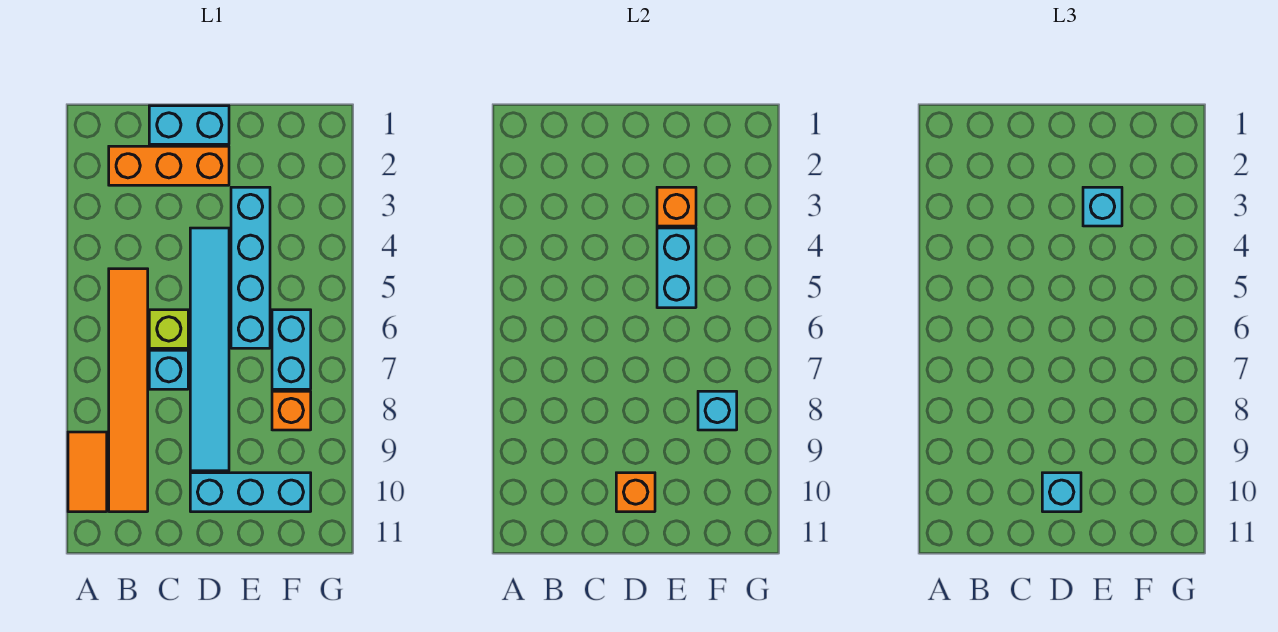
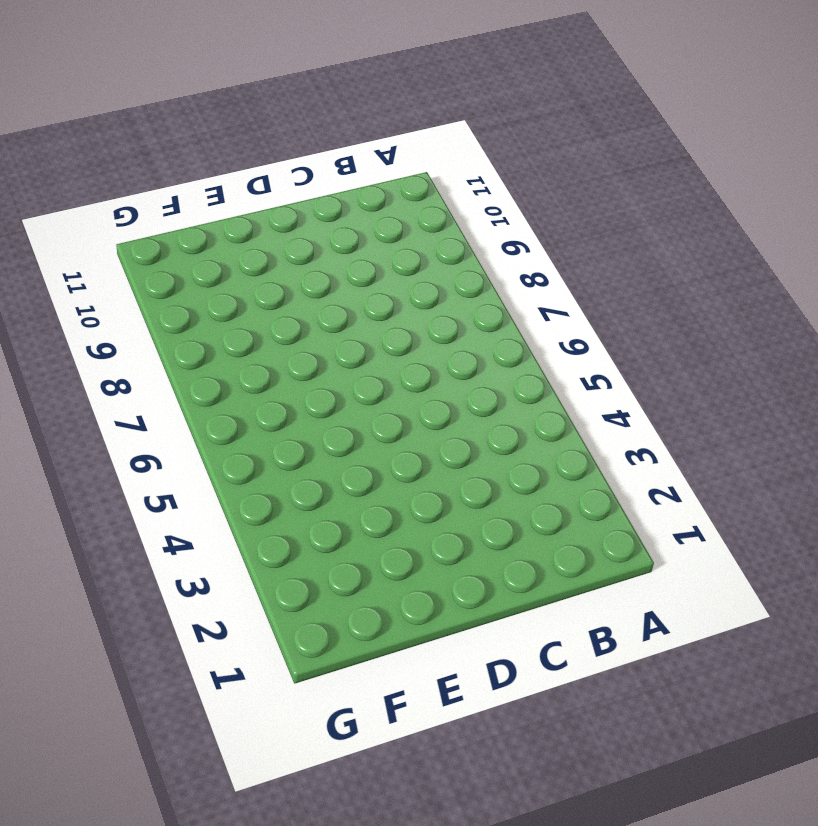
none -> orange tile A9:A10 level 1
none -> orange brick B2:D2 level 1
none -> orange tile B5:B10 level 1

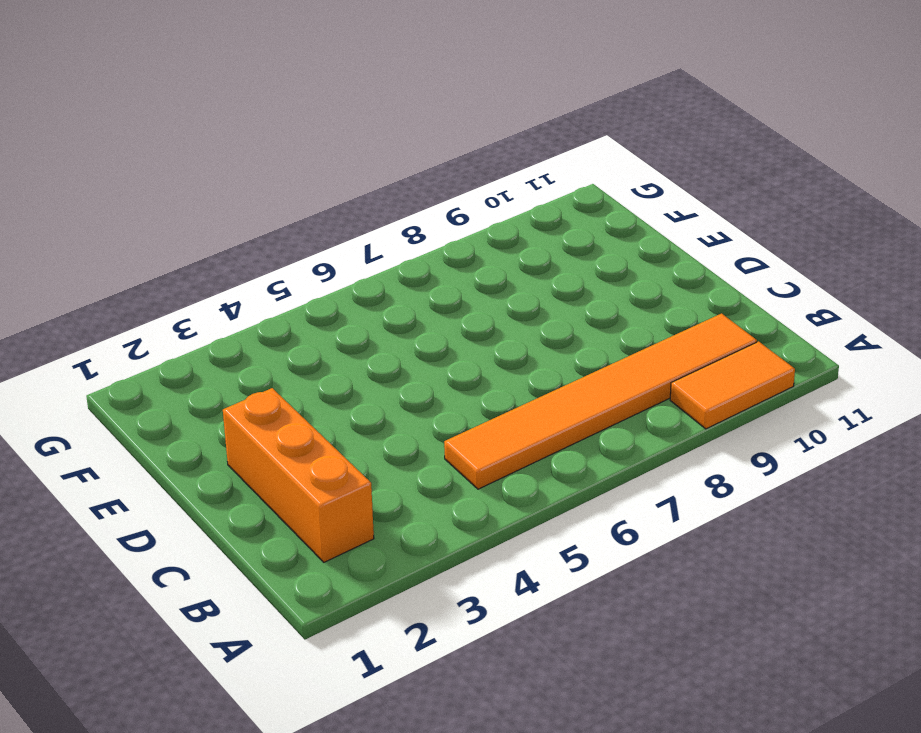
none -> cyan brick C1:D1 level 1
none -> lime brick C6 level 1
none -> cyan brick C7 level 1

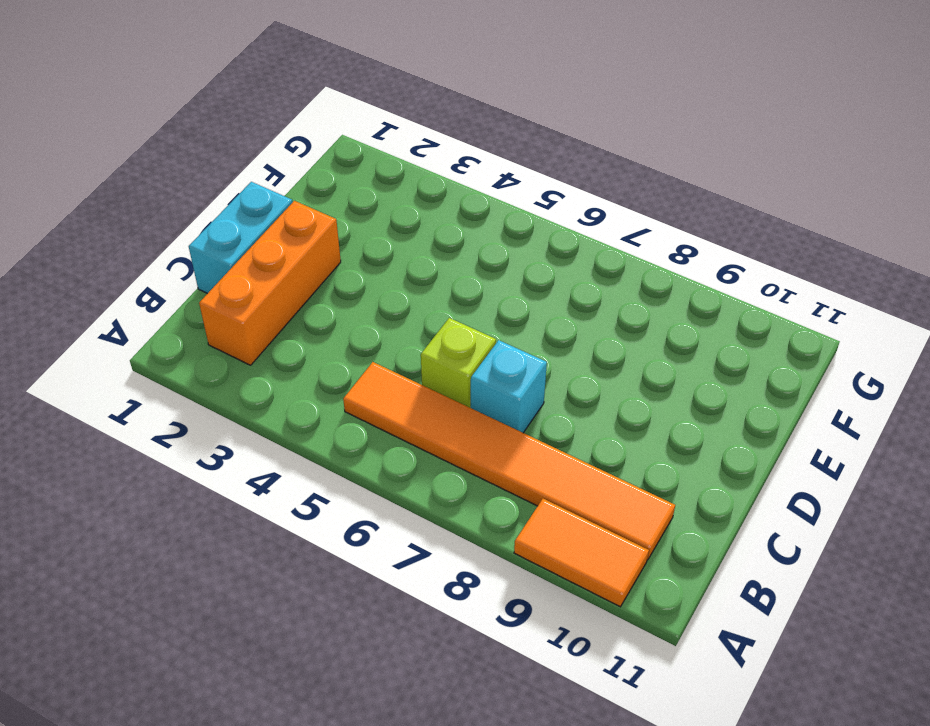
none -> cyan tile D4:D9 level 1
none -> cyan brick D10:F10 level 1
none -> cyan brick E3:E6 level 1

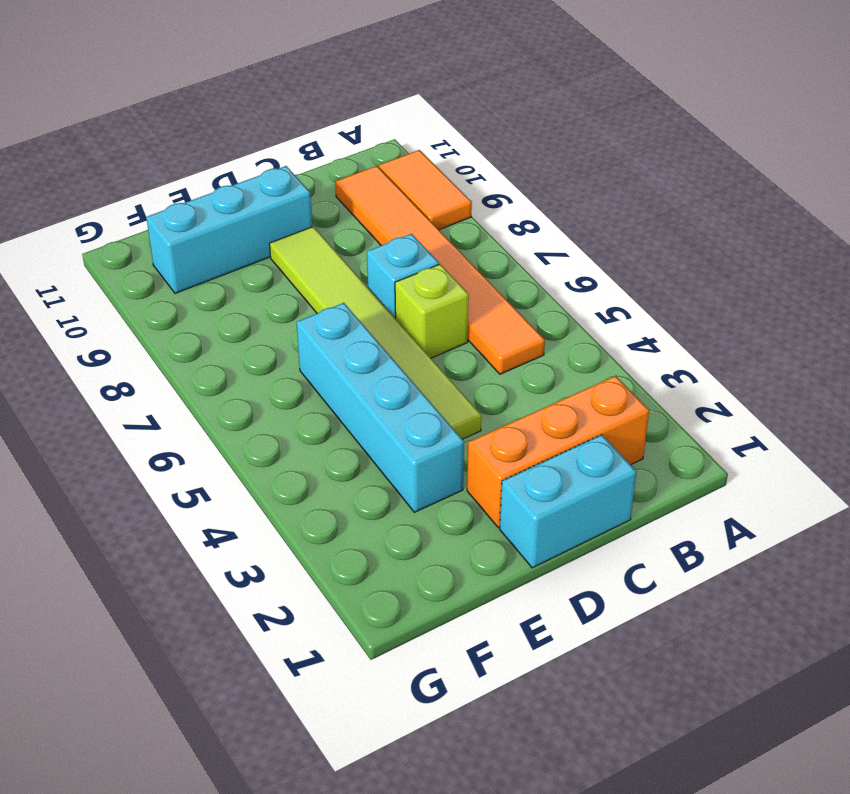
lime tile D4:D9 level 1 -> cyan tile D4:D9 level 1
none -> cyan brick F6:F7 level 1
none -> orange brick F8 level 1
none -> orange brick D10 level 2

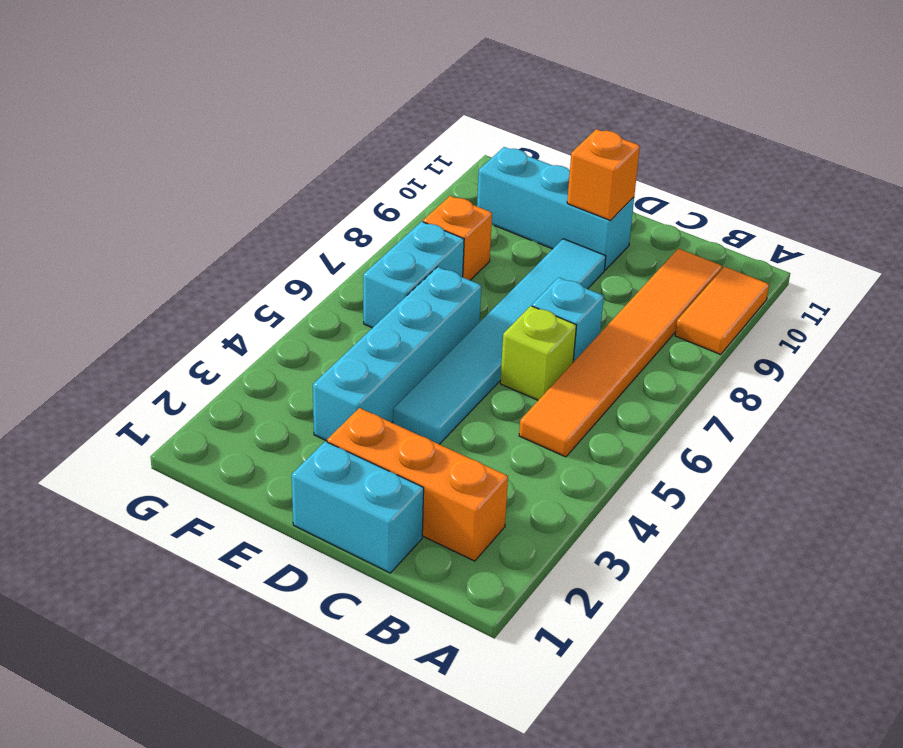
none -> orange brick E3 level 2
none -> cyan brick E4:E5 level 2
none -> cyan brick F8 level 2

